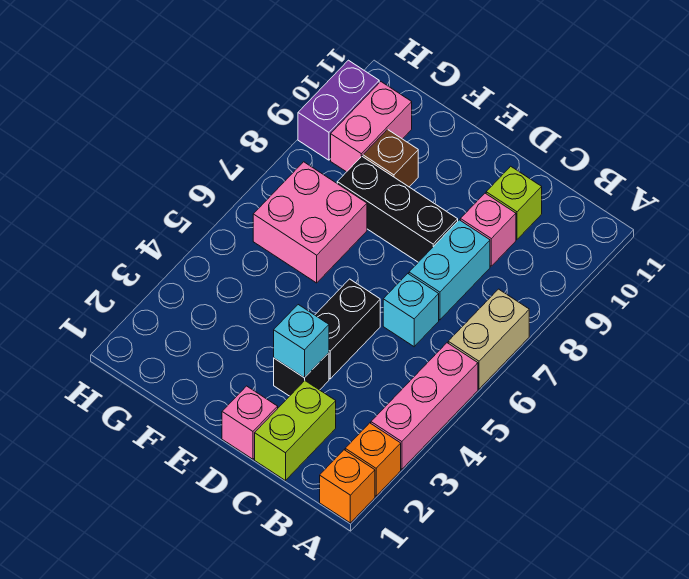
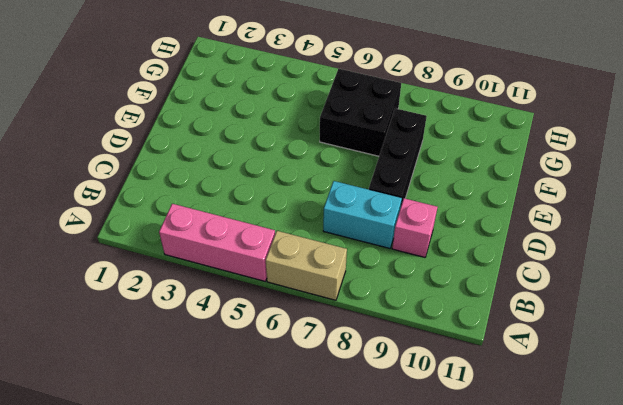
black brick F6:G7 level 1 -> pink brick F6:G7 level 1
none -> orange brick A1 level 1
none -> orange brick A2 level 1
none -> lime brick C1:C2 level 1

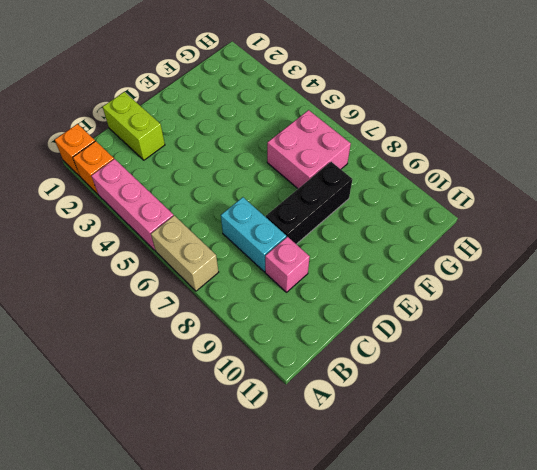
none -> cyan brick C6 level 1
none -> lime brick C10 level 1
none -> pink brick D1 level 1

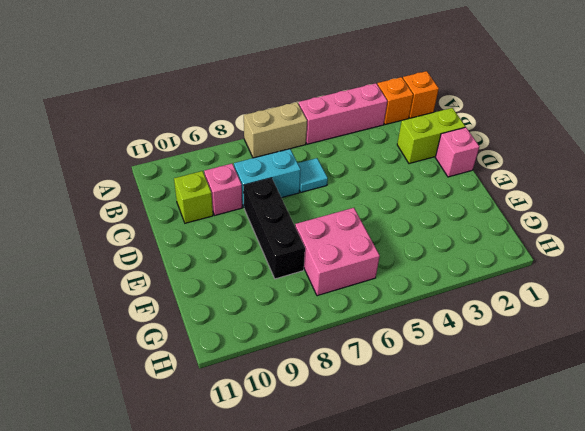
cyan tile C6 level 1 -> cyan brick C6 level 1
none -> black brick D3 level 1
none -> black brick D4:D5 level 1
none -> brown brick F9 level 1

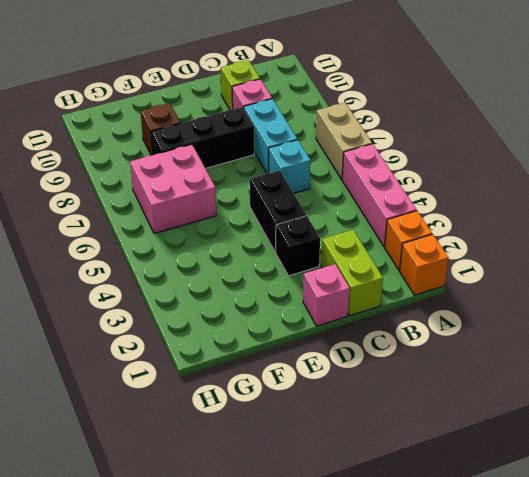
none -> pink brick G9:G10 level 1
none -> purple brick H9:H10 level 1
none -> cyan brick D3 level 2

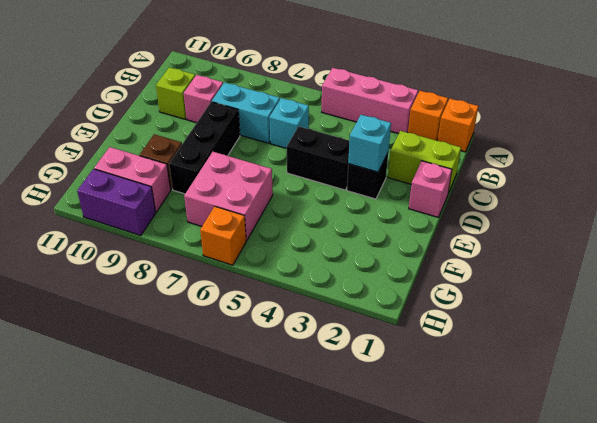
orange brick H6 level 1 -> none
none -> tan brick A6:A7 level 1

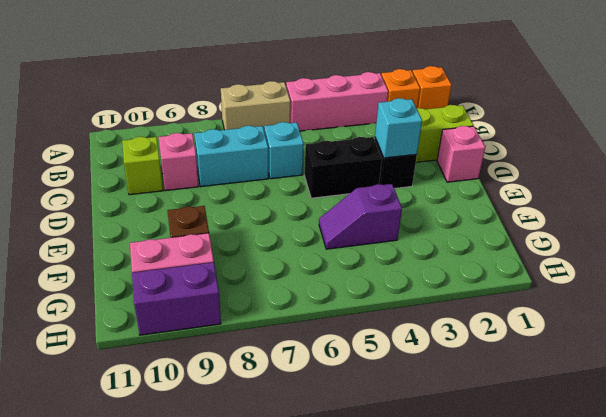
purple slope F4:F5 level 1 top 4 -> none
none -> black brick D8:F8 level 1
none -> pink brick F6:G7 level 1

